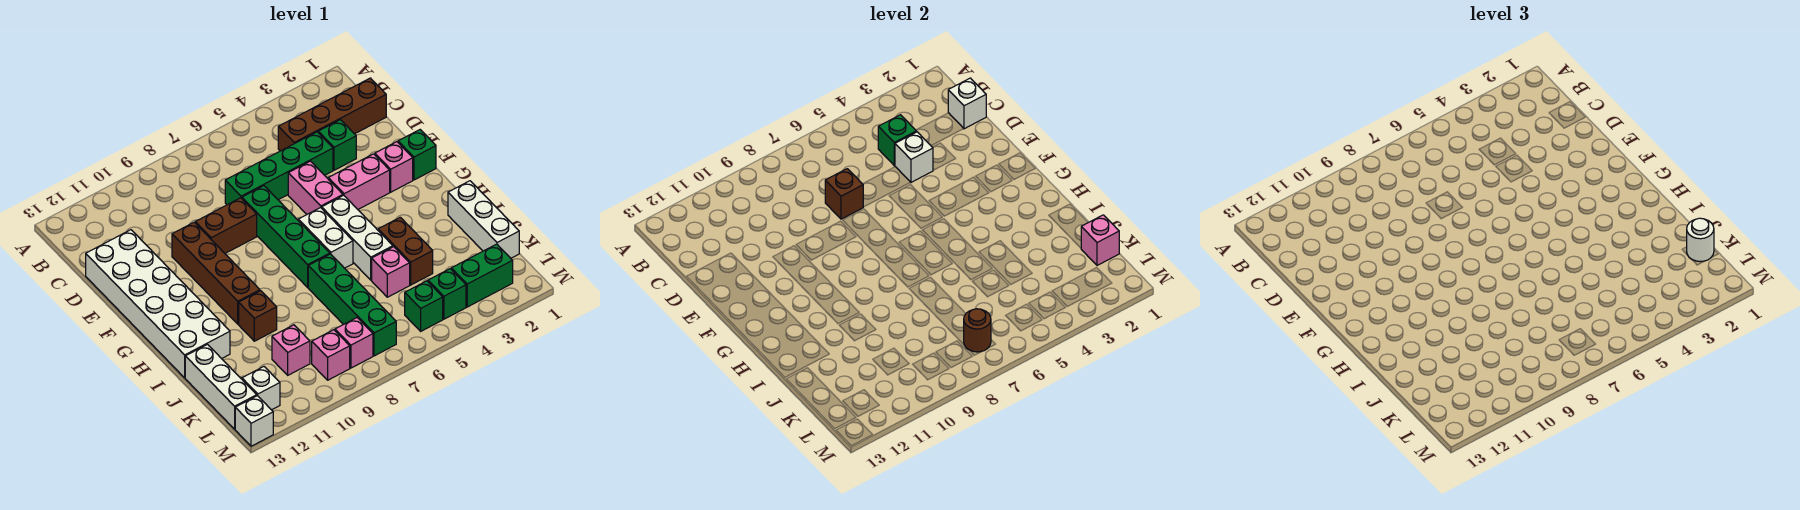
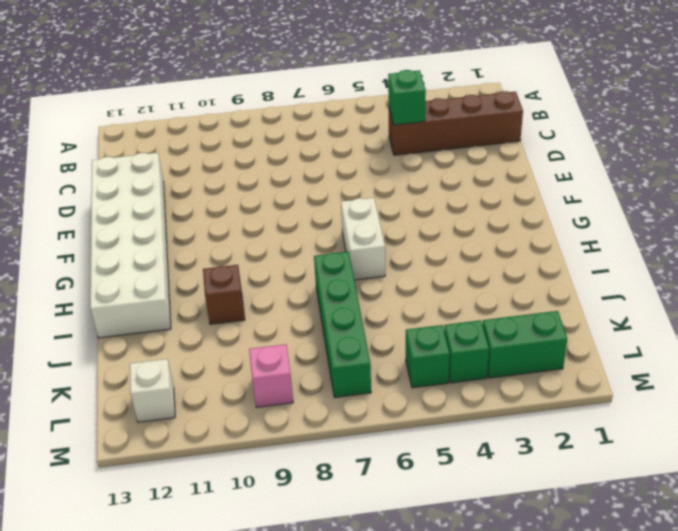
none -> green brick D3 level 1
none -> green brick D4:D7 level 1
none -> pink brick E5:F5 level 1
none -> green brick E7:H7 level 1

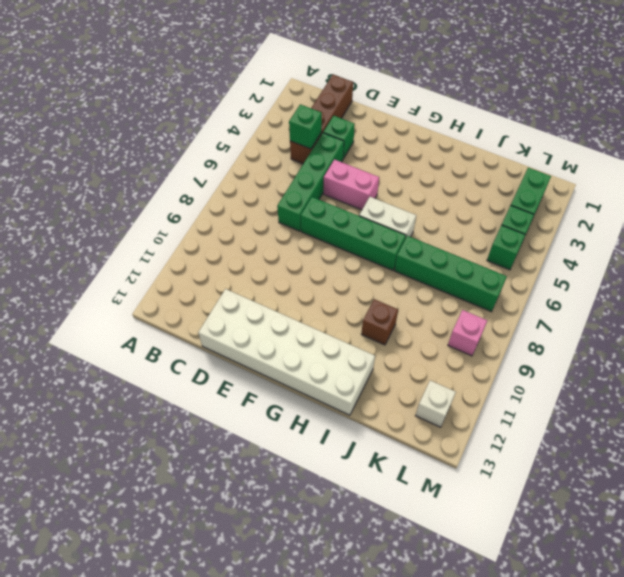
none -> brown brick E8:E9 level 1
none -> brown brick E10:H10 level 1
none -> green brick F1 level 1
none -> pink brick F2 level 1

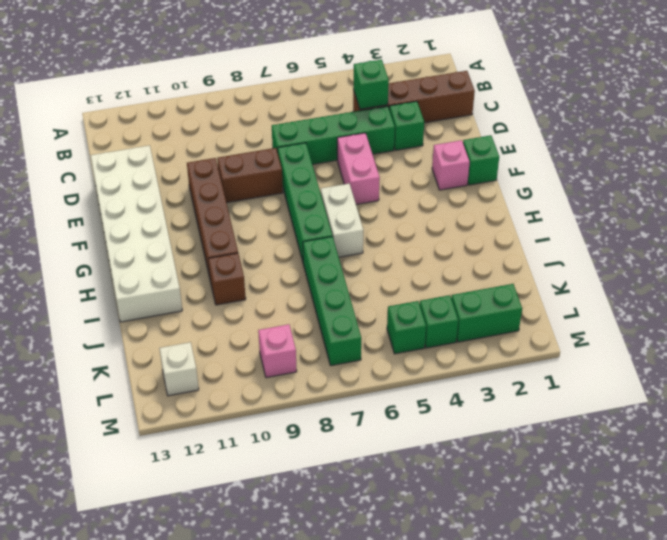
none -> pink brick F3:F4 level 1
none -> white brick G5:I5 level 1
none -> white brick I1:K1 level 1
none -> brown brick I4:J4 level 1

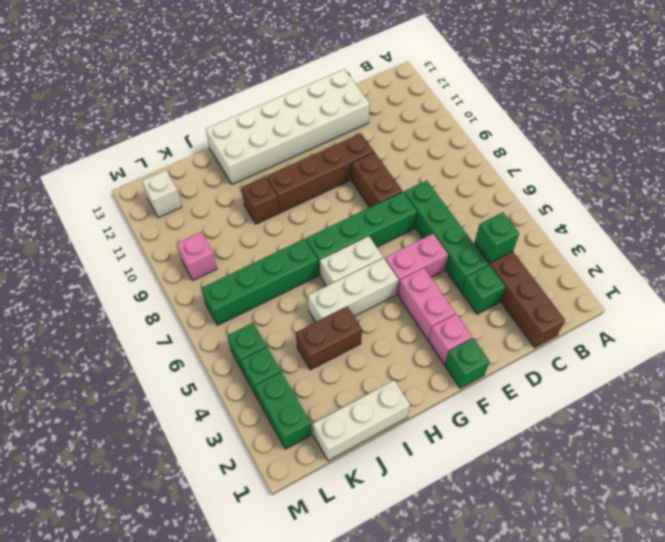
none -> pink brick J5 level 1
none -> white brick J13:L13 level 1
none -> pink brick K10 level 1
none -> pink brick L8 level 1

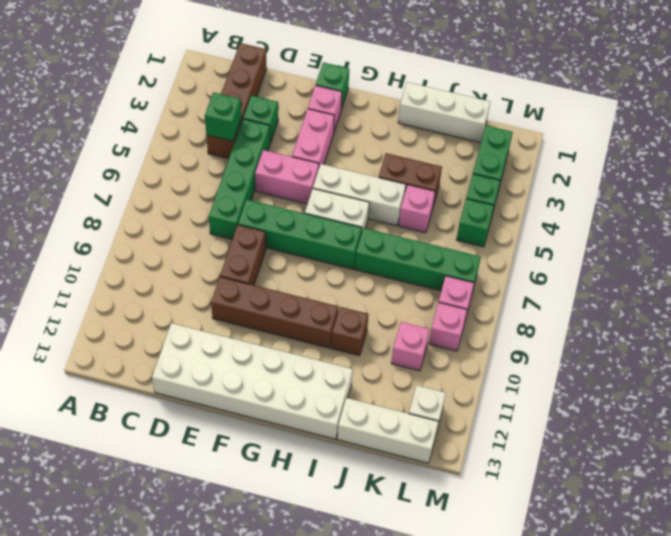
none -> white brick M13 level 1
none -> white brick C1 level 2
none -> white brick D4 level 2
none -> brown brick D7 level 2

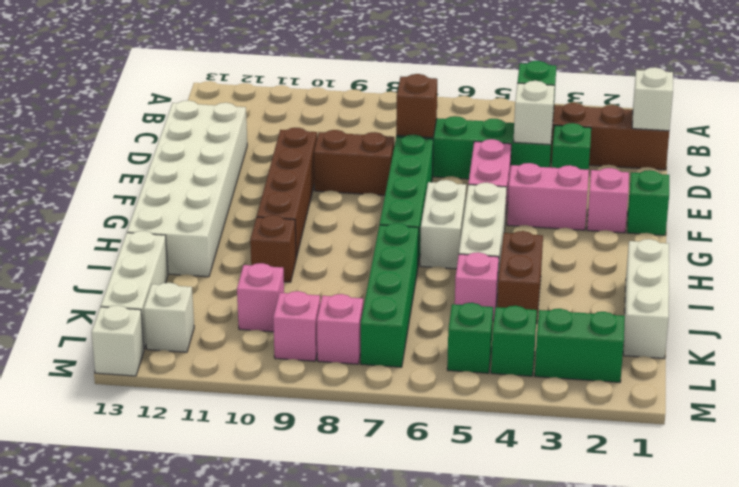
none -> pink brick K1 level 2
none -> brown round brick L7 level 2
none -> white round brick K1 level 3

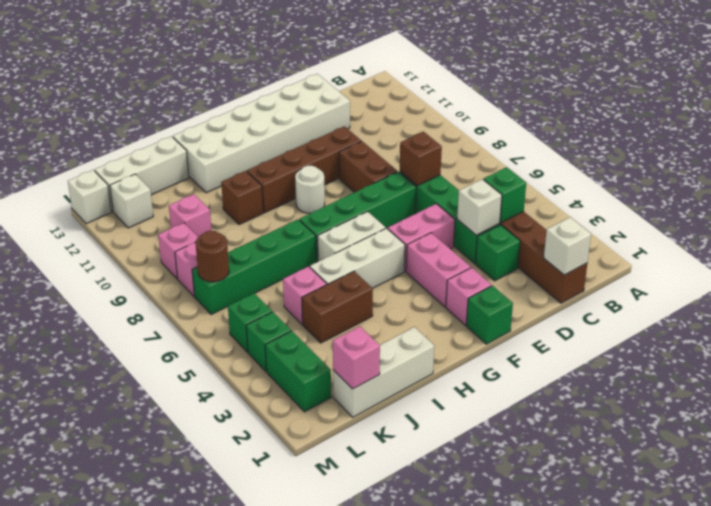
white round brick G9 level 1 -> white round brick K1 level 3

